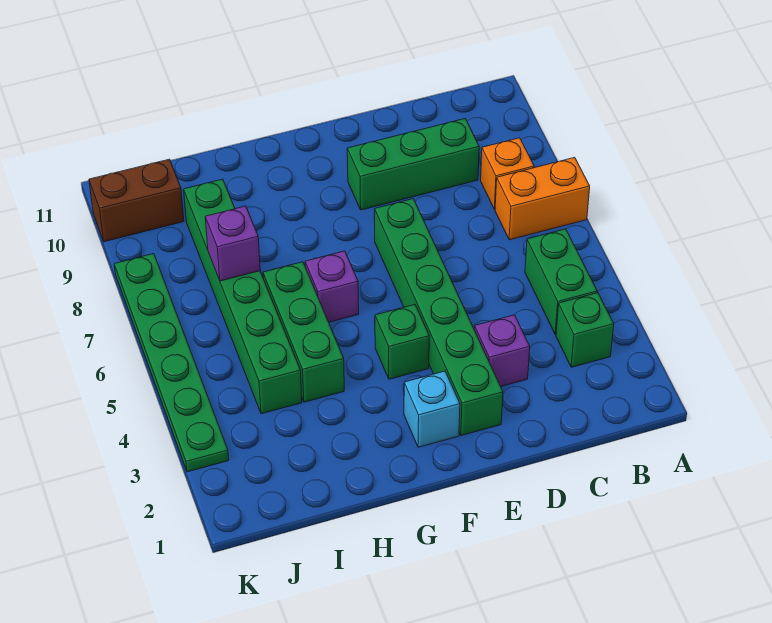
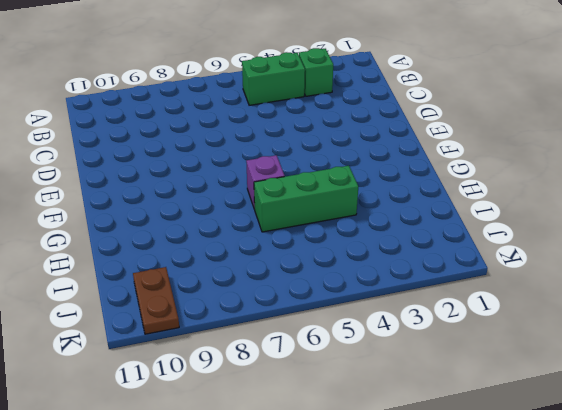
brown plate J10:K10 level 1 -> brown brick J10:K10 level 1
none -> orange brick A7:B7 level 1
none -> orange brick B8 level 1
none -> green brick C9:E9 level 1

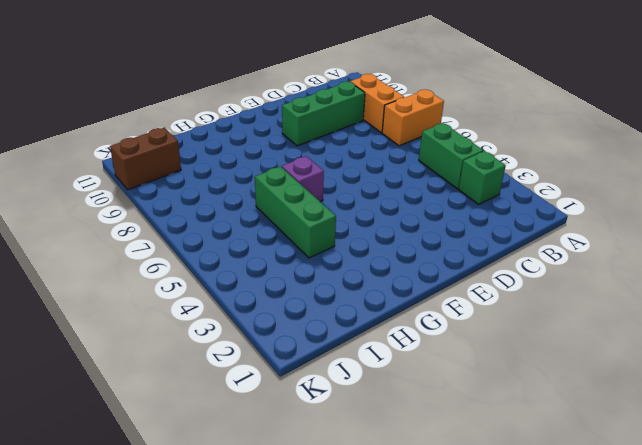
orange brick B8:B9 level 1 -> orange brick B8 level 1
none -> purple brick D3 level 1
none -> green brick E2:E7 level 1
none -> cyan brick F2 level 1

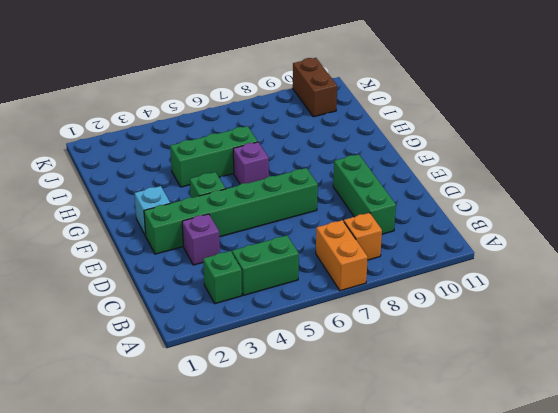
none -> green brick I4:I9 level 1
none -> green plate K3:K8 level 1
none -> purple brick I7 level 2

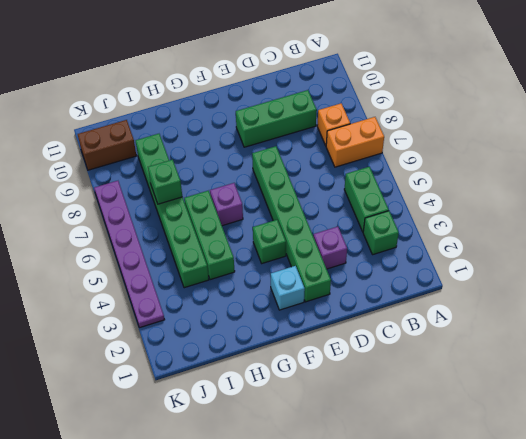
green brick I7 level 2 -> purple brick I7 level 2
purple plate K3:K8 level 1 -> green plate K3:K8 level 1

